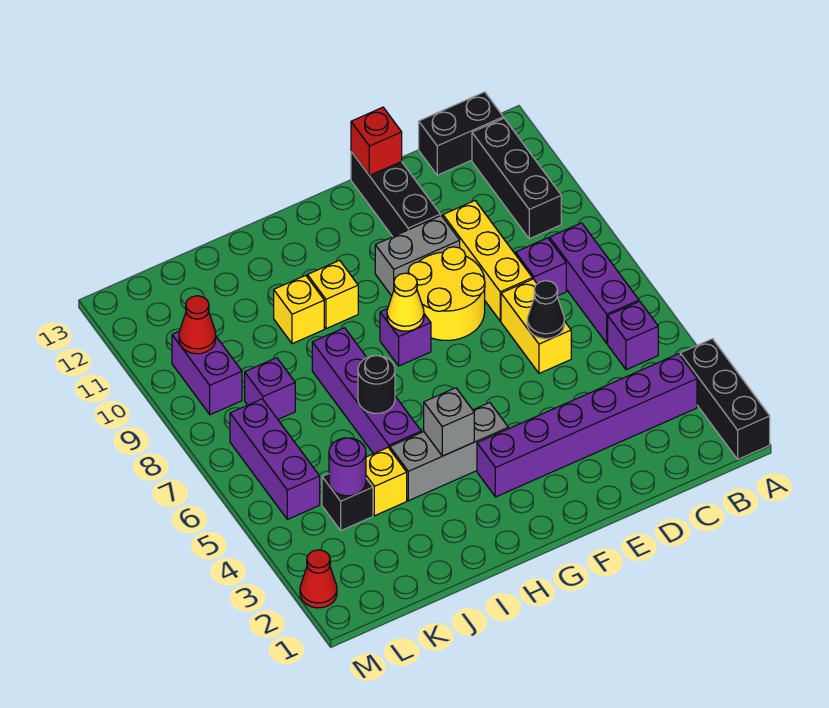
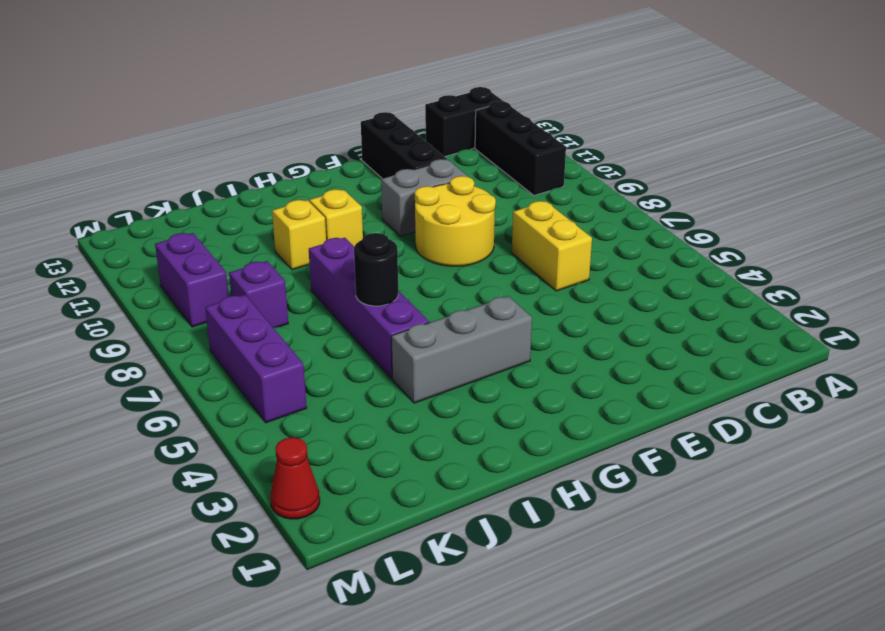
none -> black brick A1:A3 level 1
none -> purple brick B3:G3 level 1
none -> purple brick B5 level 1
none -> purple brick B6:B8 level 1

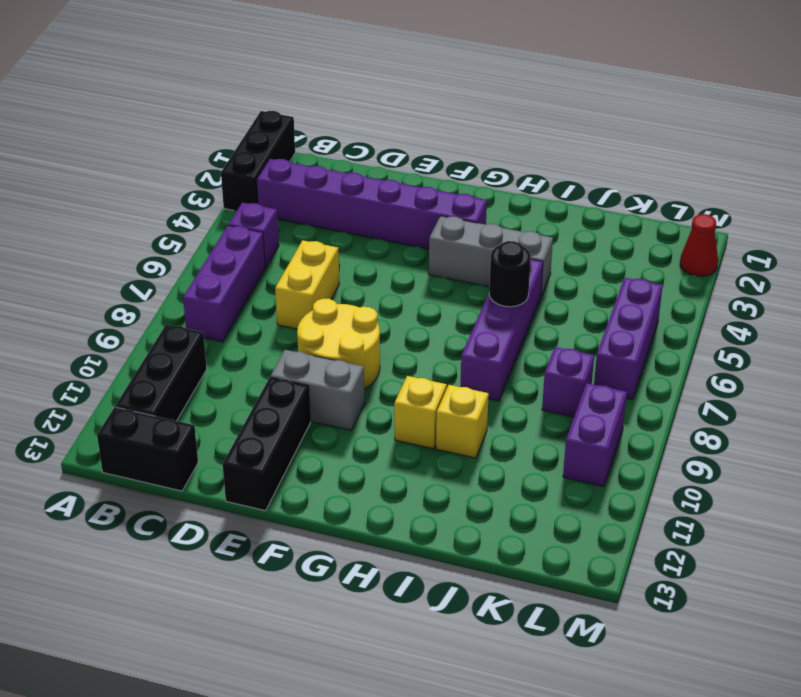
none -> purple brick C8 level 1
none -> yellow brick D8:D10 level 1
none -> purple brick G8 level 1
none -> yellow brick J4 level 1

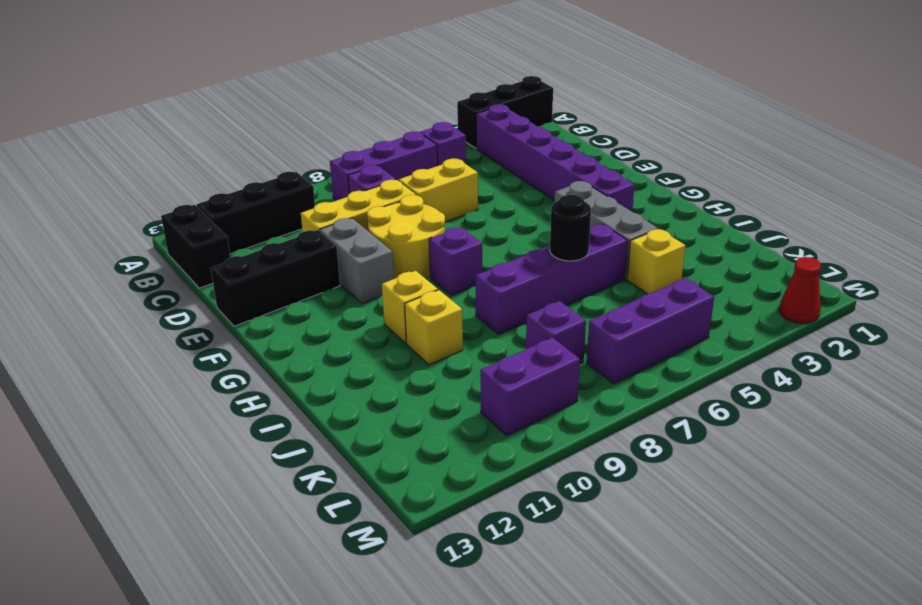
none -> black brick K4 level 1
none -> black cone D6 level 2
none -> red brick E13 level 2
none -> yellow cone G8 level 2

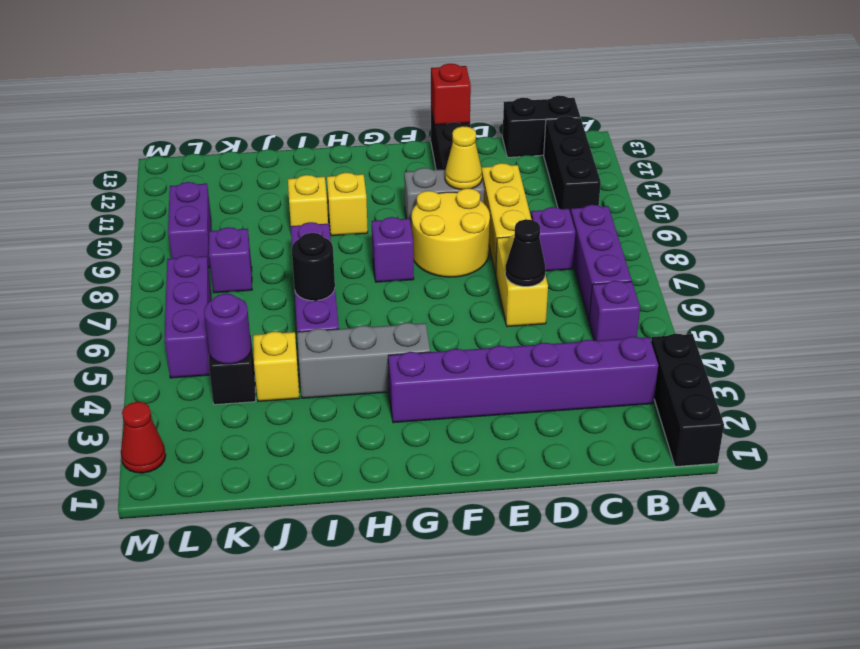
yellow cone E10 level 2 -> yellow cone G8 level 2
none -> grey brick H4 level 2
none -> red cone L10 level 2

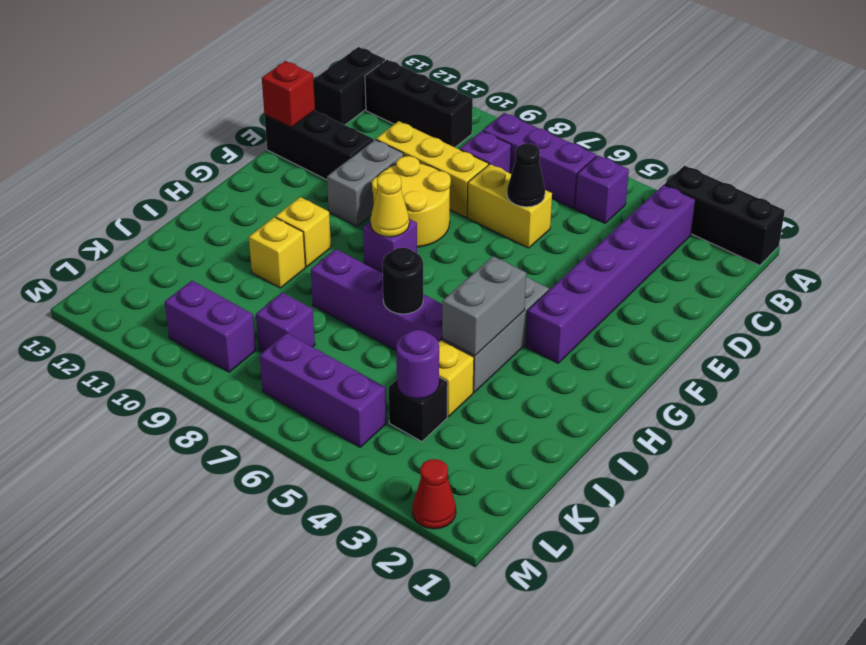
grey brick H4:I4 level 2 -> grey brick H4 level 2
none -> red cone L10 level 2

